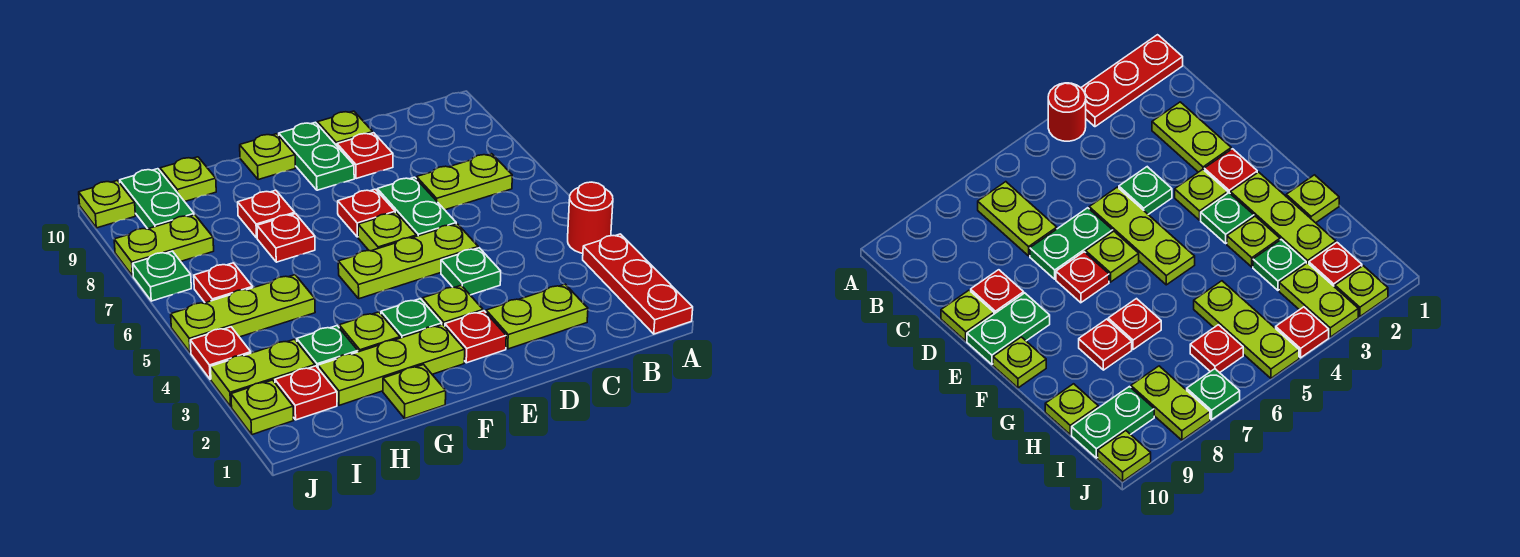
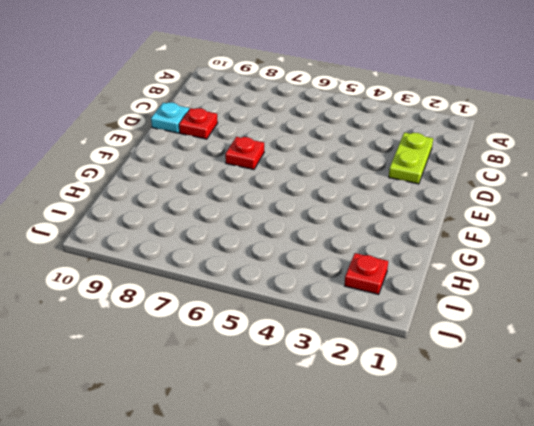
cyan plate D10 level 1 -> lime plate D10 level 1
none -> red plate A1:A3 level 1
none -> red round brick A4 level 1
none -> lime plate B7:C7 level 1
none -> green plate D4 level 1

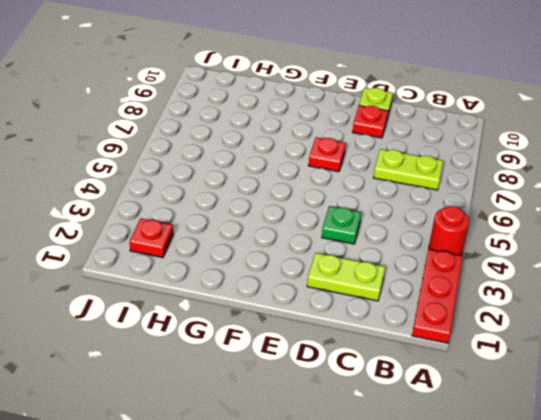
none -> lime plate D5:F5 level 1
none -> green plate D6:D7 level 1
none -> red plate E2 level 1
none -> lime plate E3 level 1

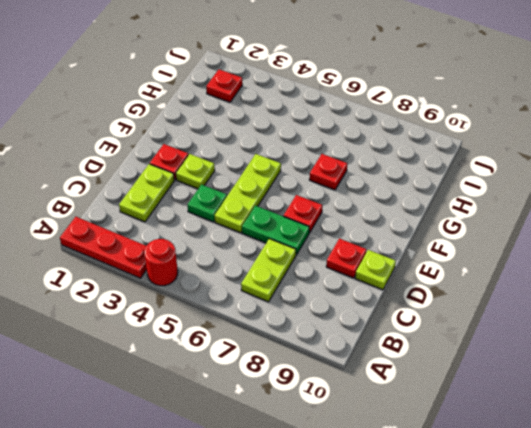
none -> lime plate E6 level 1
none -> green plate E9:E10 level 1
none -> lime plate F2:H2 level 1
none -> green plate F3 level 1

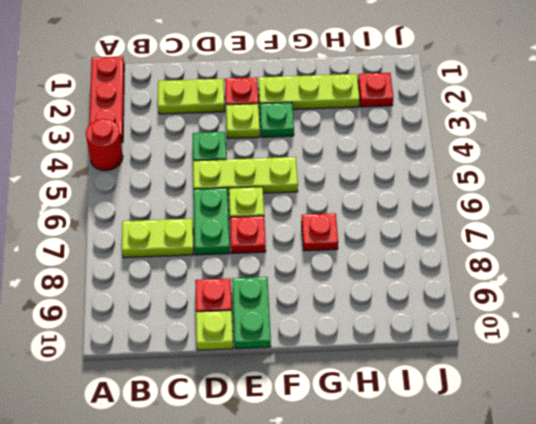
none -> lime plate F10 level 1
none -> lime plate G1 level 1
none -> lime plate G3 level 1
none -> red plate G8 level 1

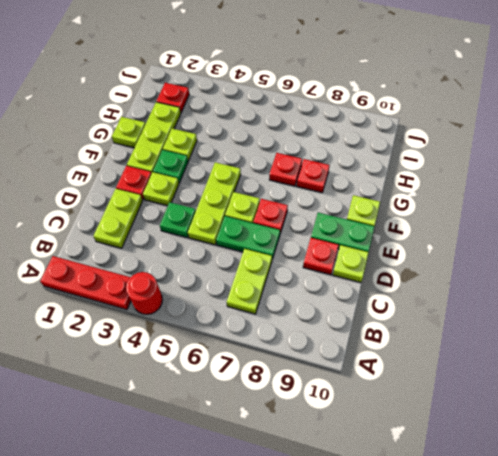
none -> green plate H3 level 1
none -> lime plate H5:J5 level 1
none -> lime plate H10 level 1
none -> lime plate I3:J3 level 1

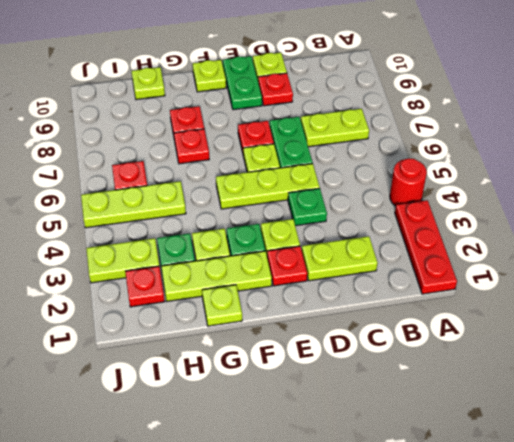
none -> lime plate I8:J8 level 1
none -> green plate I9:I10 level 1
none -> lime plate J2 level 1
none -> red plate J4 level 1

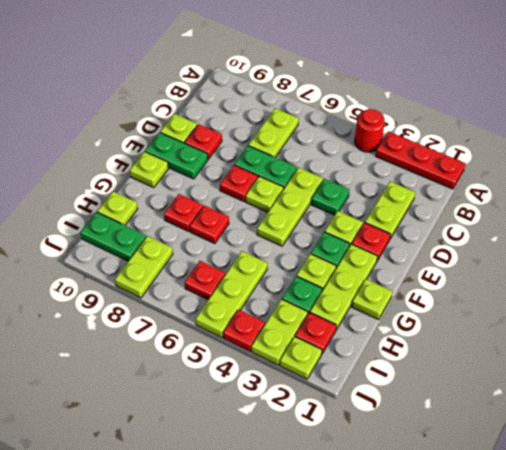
none -> green plate J7 level 1
none -> lime plate J10 level 1

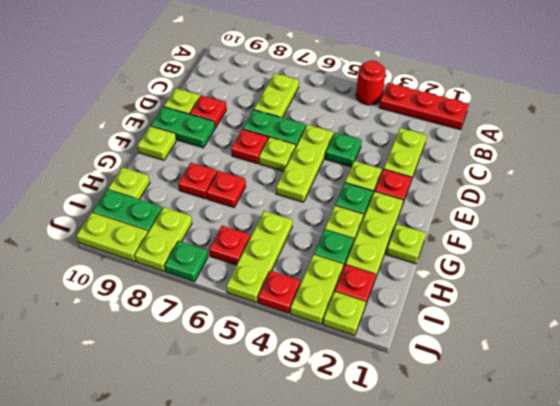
lime plate J9:J10 level 1 -> lime plate J10 level 1

